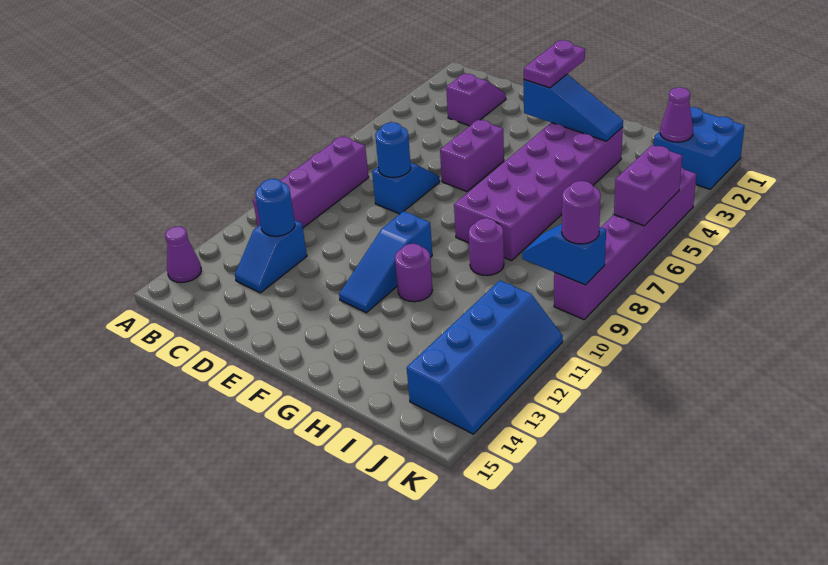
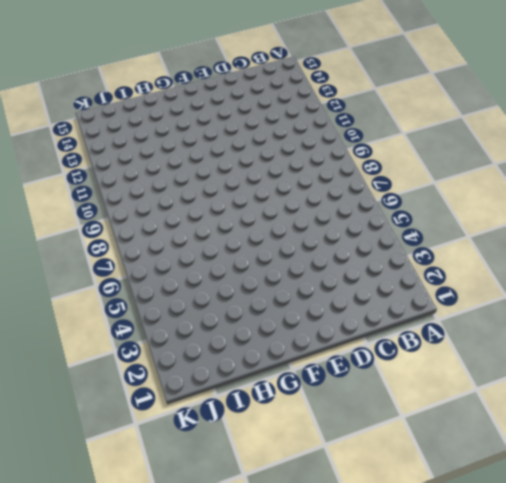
none -> purple cone A14 level 1
none -> purple brick B8:B11 level 1
none -> purple slope C2:C3 level 1 top 3

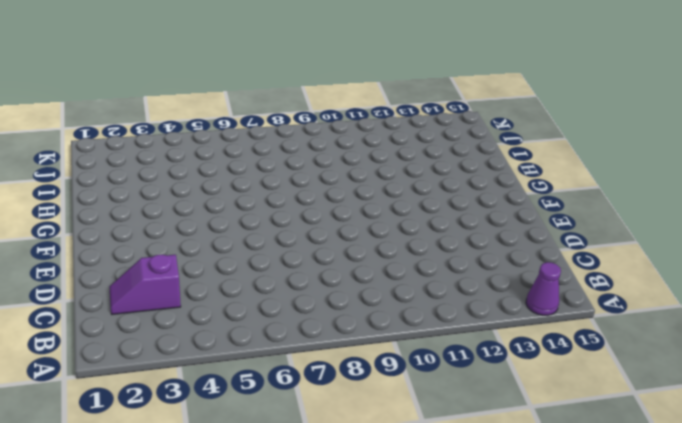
none -> purple brick B8:B11 level 1
none -> blue slope C12:C13 level 1 top 12
none -> blue slope D7:D8 level 1 top 8

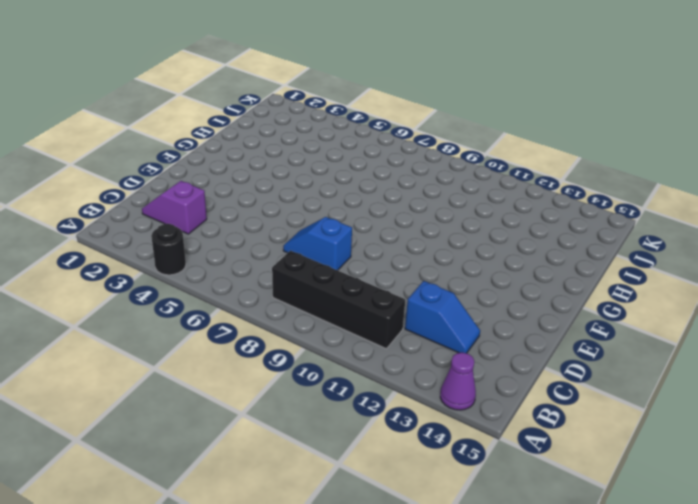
black round brick A4 level 1 -> none
black brick B8:B11 level 1 -> purple brick B8:B11 level 1
none -> purple brick E5:E6 level 1
none -> blue slope F10:F12 level 1 top 10
none -> purple brick G3:H8 level 1

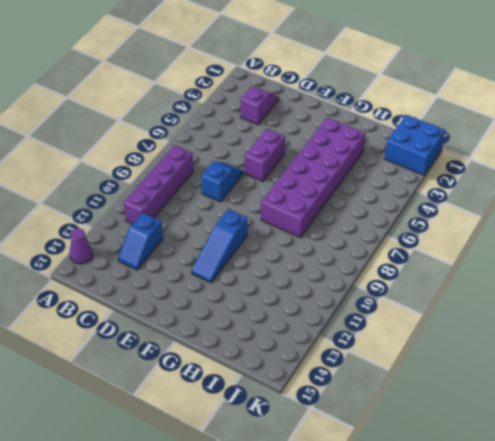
none -> purple round brick G11 level 1
none -> purple round brick H9 level 1
none -> blue slope J11:K14 level 1 top J

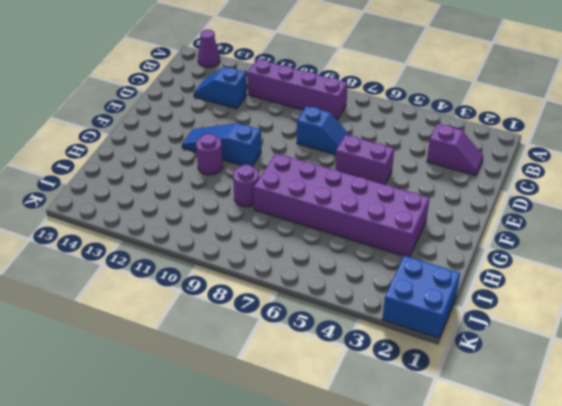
none -> blue slope J11:K14 level 1 top J
none -> purple brick K4:K9 level 1
none -> blue round brick C12 level 2

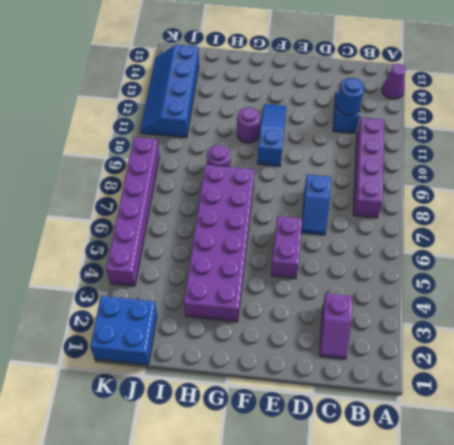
none -> blue round brick D8 level 2
none -> blue slope F3:H3 level 2 top F
none -> purple cone J2 level 2

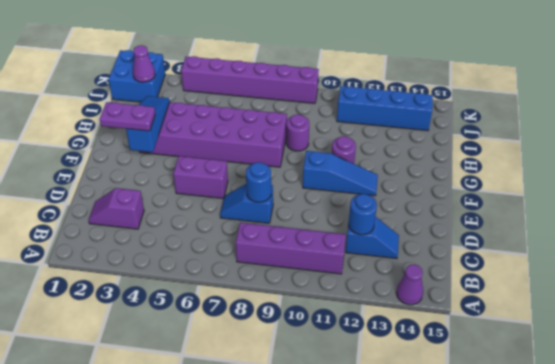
none -> blue slope J9:K9 level 2 top K
none -> purple brick K5:K6 level 2
none -> purple round brick K9 level 3

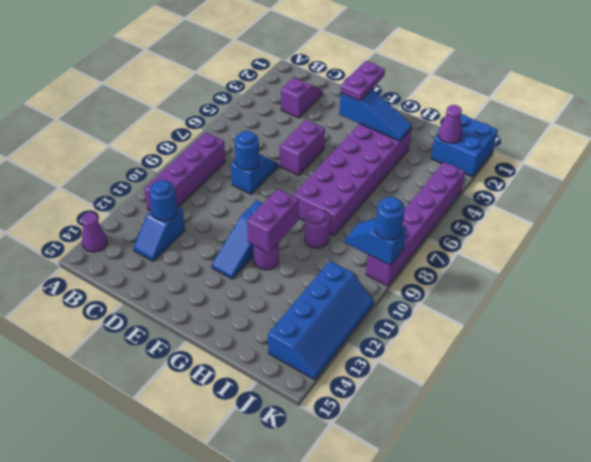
purple brick G10:G11 level 2 -> purple brick K5:K6 level 2
blue round brick K9 level 3 -> purple round brick K9 level 3

